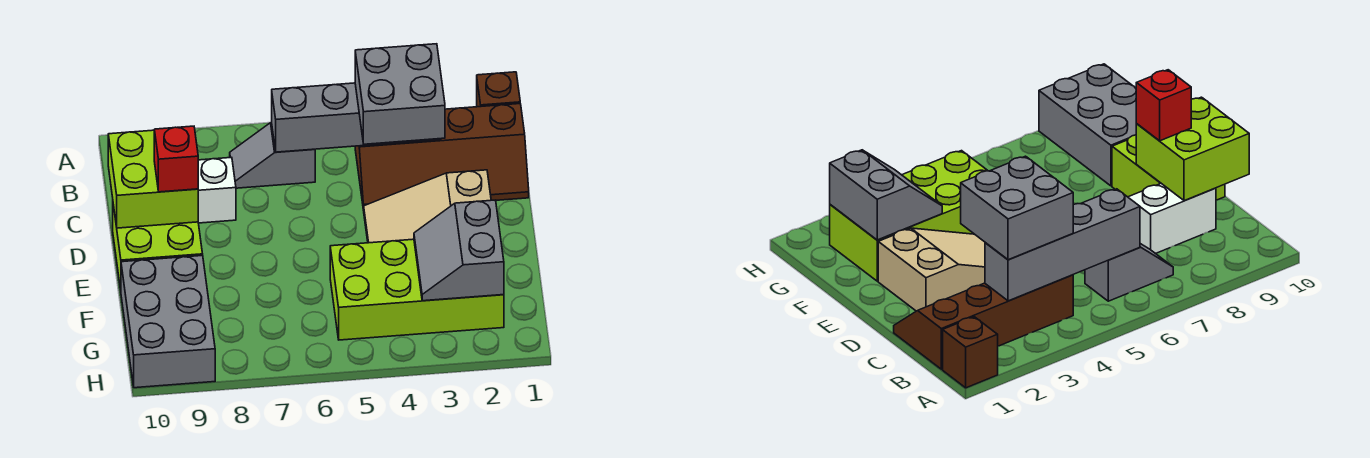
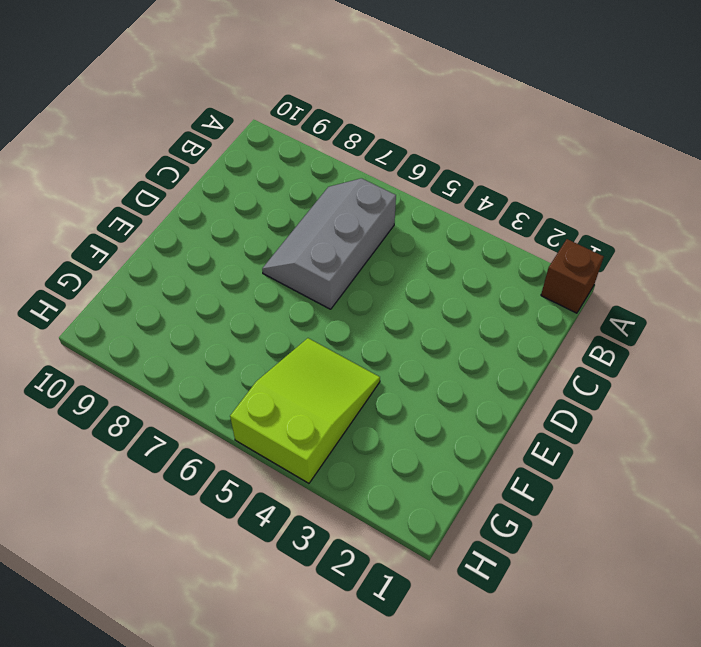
grey slope B6:D7 level 1 top 6 -> grey slope B6:B7 level 1 top 6
lime slope F4:H5 level 1 top H -> lime brick F2:G5 level 1
none -> brown slope B1:C4 level 1 top B
none -> white brick C8:C9 level 1
none -> tan slope D2:E4 level 1 top 2

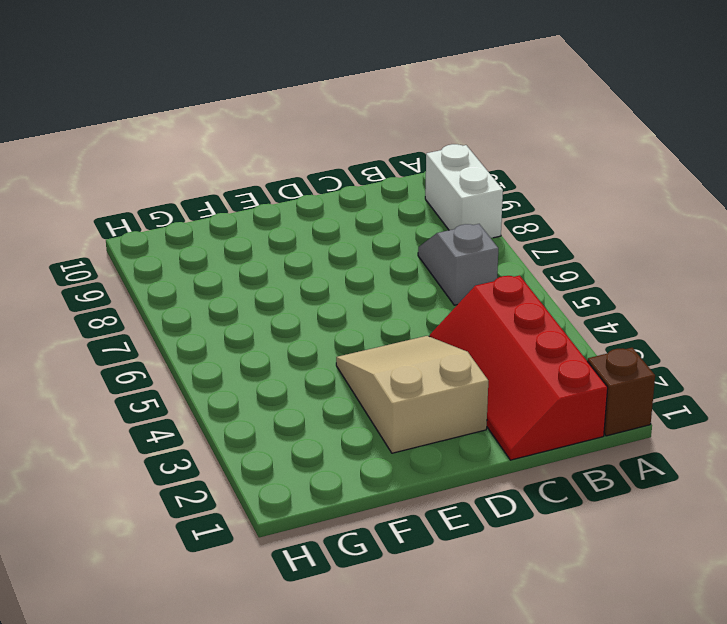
white brick A8:A9 level 1 -> white brick C8:C9 level 1
red slope B1:C4 level 1 top B -> brown slope B1:C4 level 1 top B
none -> lime brick D9:E10 level 1
none -> lime brick F2:G5 level 1
none -> grey brick F9:H10 level 1

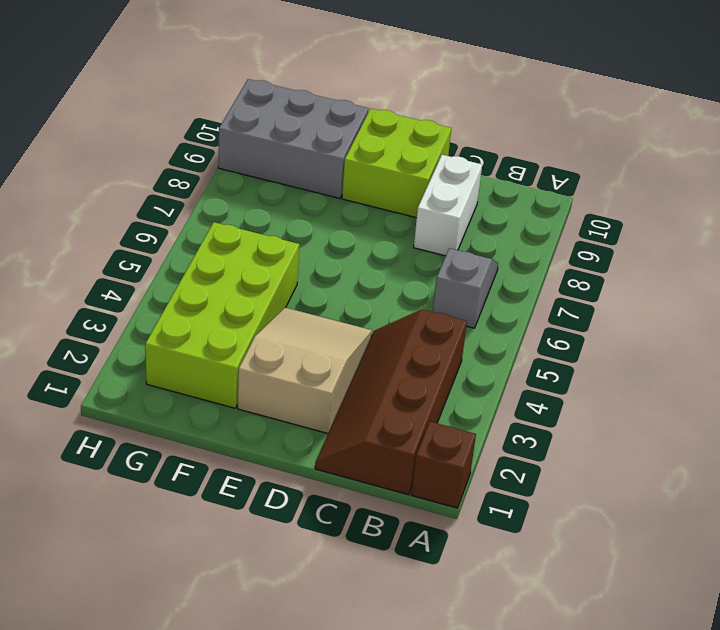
none -> grey brick B3:B6 level 2
none -> lime brick C9:D10 level 2
none -> grey slope F2:G3 level 2 top 2

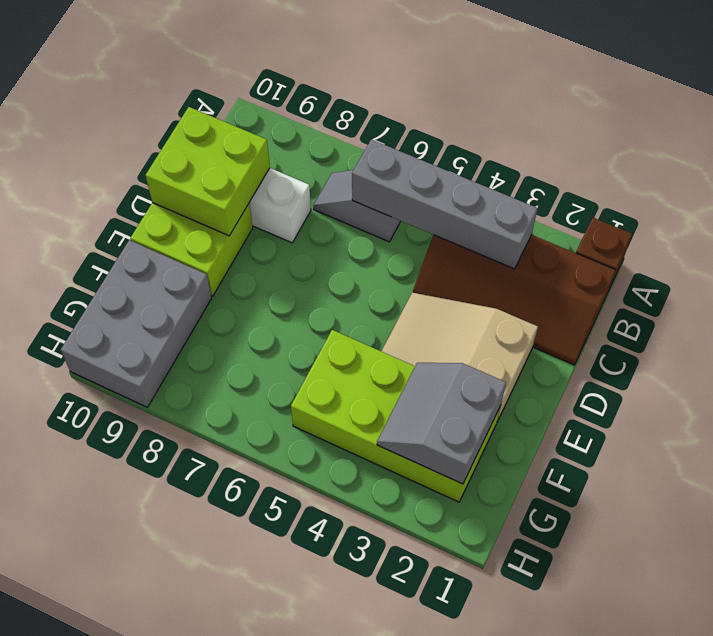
none -> grey brick B3:C4 level 3
none -> red brick D9 level 3

